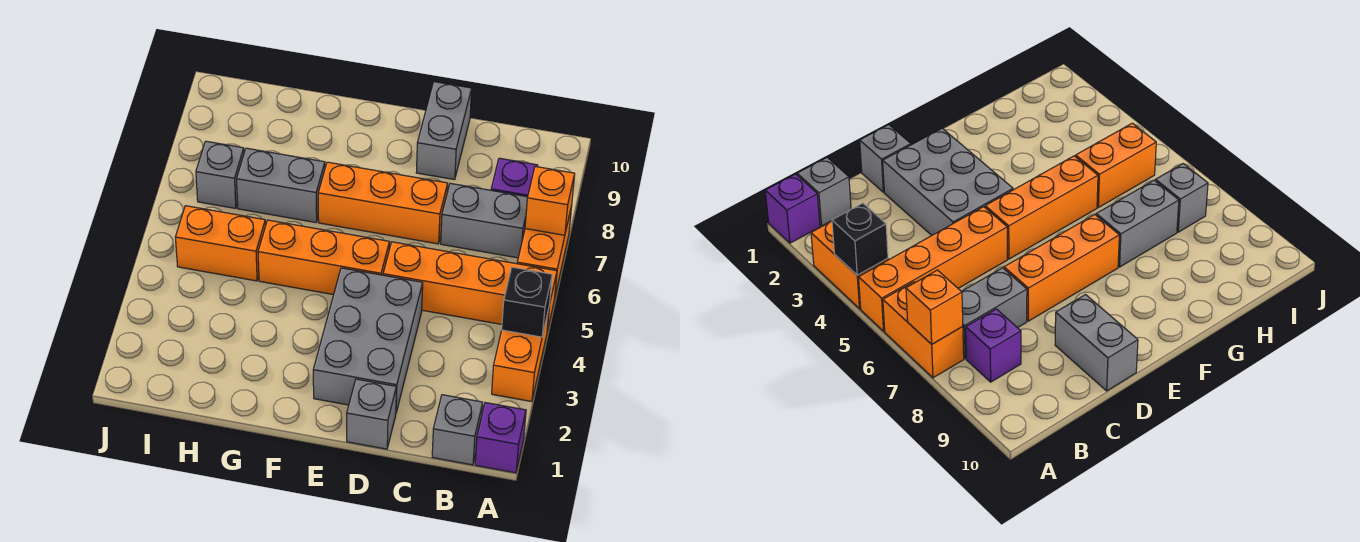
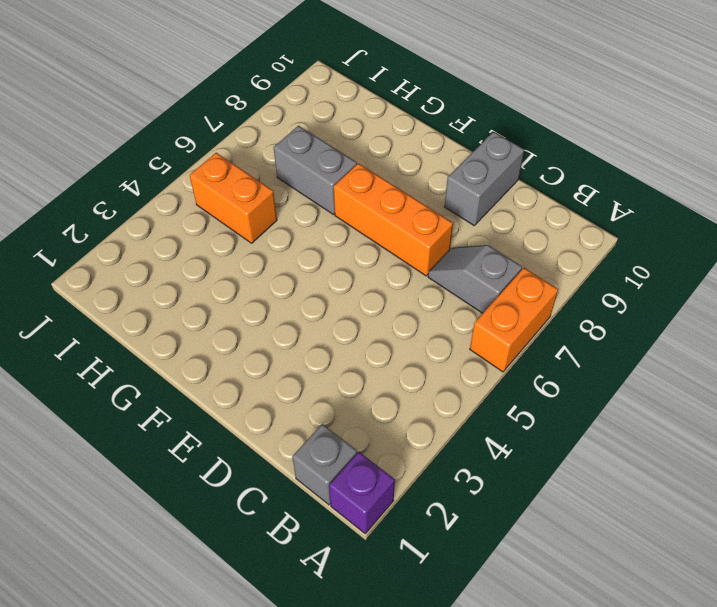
grey slope B7:C7 level 1 top B -> grey brick B7:C7 level 1
none -> orange brick A3:A4 level 1
none -> orange brick A5:D5 level 1
none -> purple brick B8 level 1

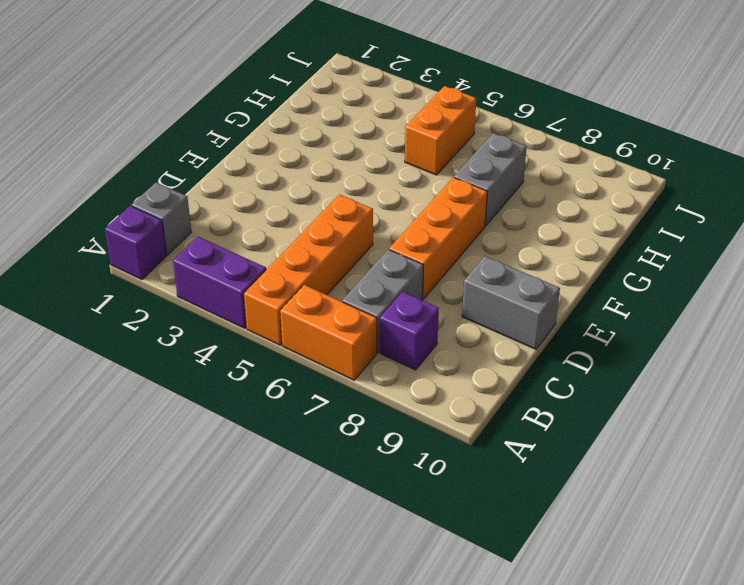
purple brick A3:A4 level 1 -> orange brick A3:A4 level 1
none -> grey brick D1 level 1
none -> grey brick D2:E4 level 1
none -> orange brick E5:G5 level 1

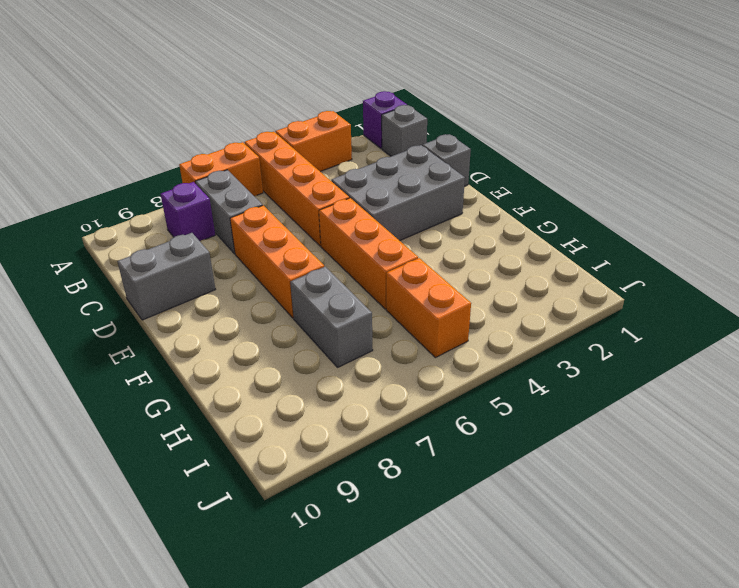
none -> grey brick I7 level 1
none -> black brick A4 level 2
none -> orange brick A7 level 2

